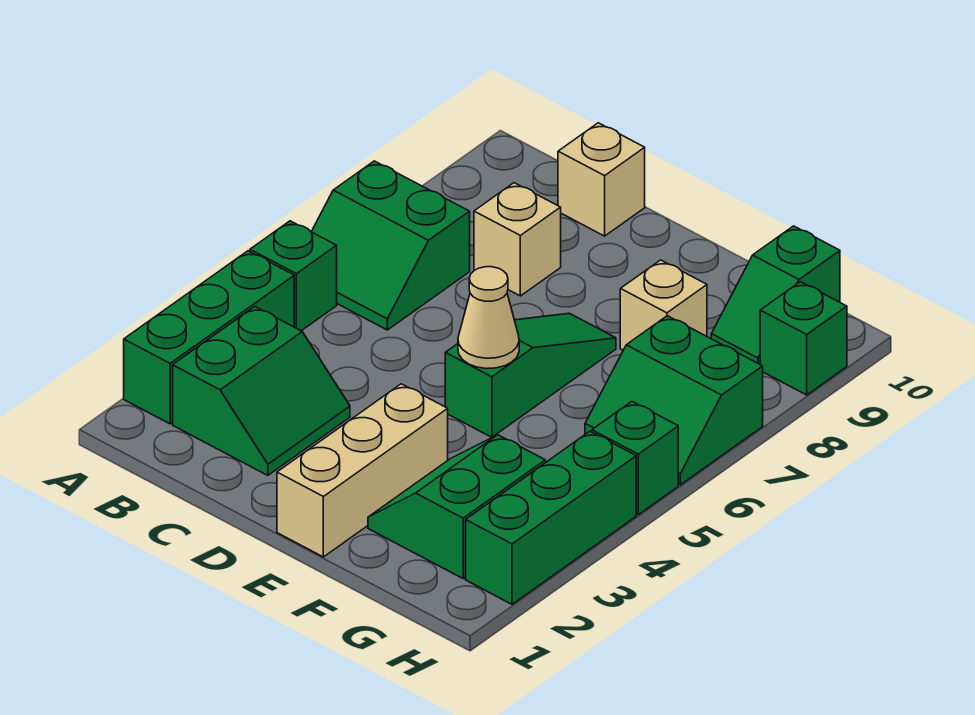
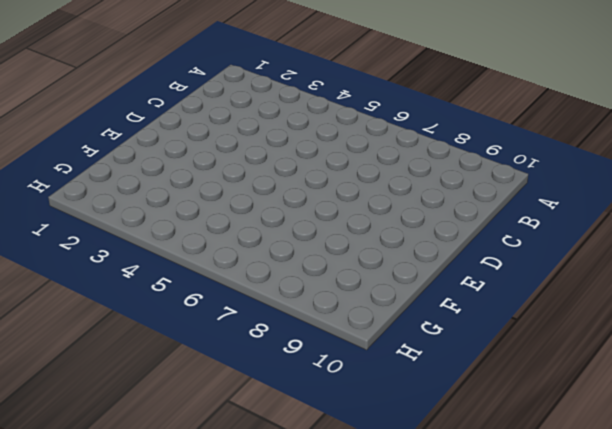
none -> green brick A2:A4 level 1
none -> green brick A5 level 1
none -> green slope A6:B7 level 1 top 7

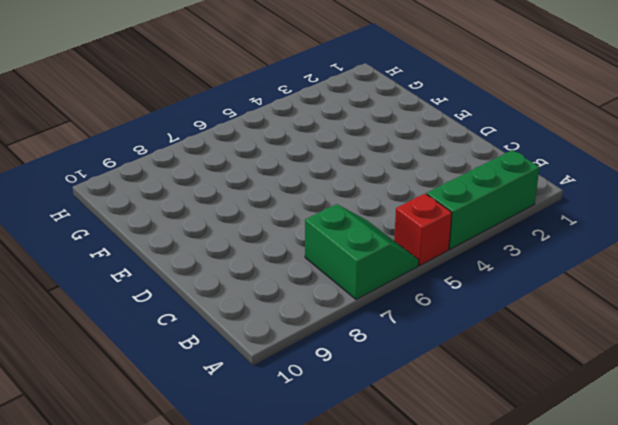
red brick A5 level 1 -> green brick A5 level 1
none -> green slope B2:C3 level 1 top B
none -> tan brick C8 level 1
none -> tan brick C10 level 1

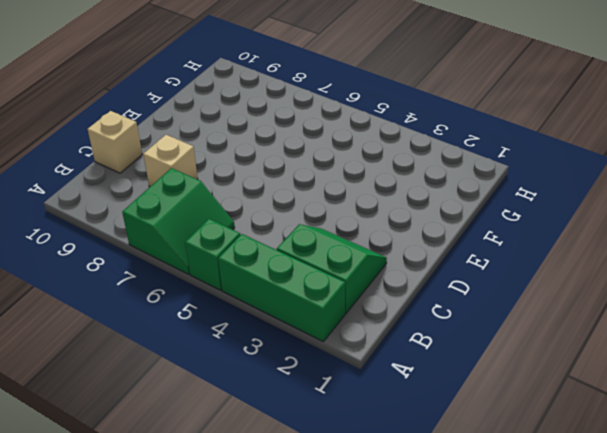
none -> tan brick E1:E3 level 1
none -> green slope E5:E7 level 1 top 5
none -> green slope F2:G3 level 1 top G

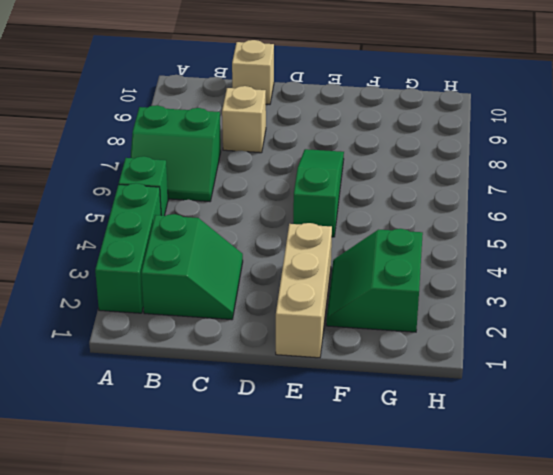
none -> tan brick F8 level 1
none -> green slope G6:H7 level 1 top 7
none -> green slope G9:G10 level 1 top 10

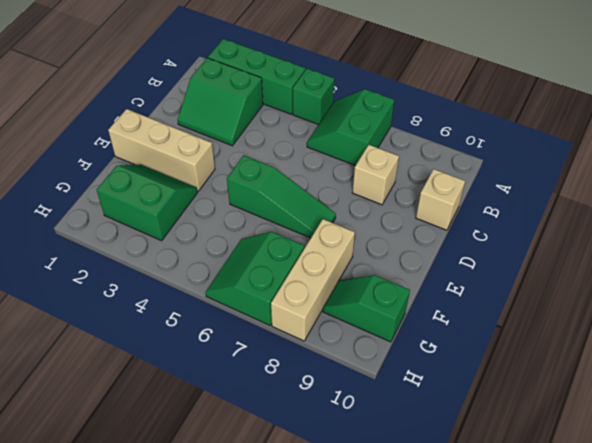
tan brick F8:H8 level 1 -> tan brick F8 level 1
none -> green brick H2:H4 level 1
none -> green brick H5 level 1
none -> green brick H9 level 1

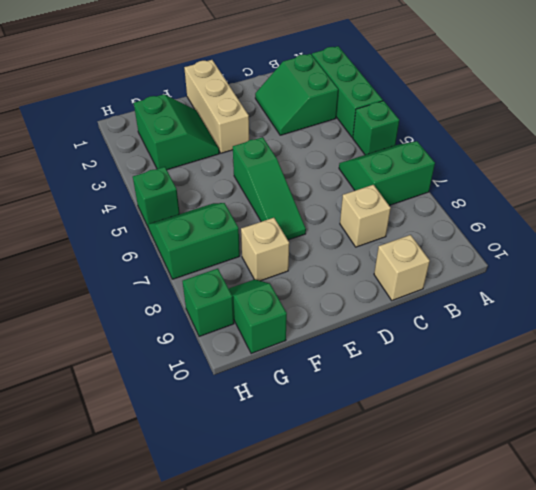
none -> green brick H2:H4 level 1
none -> tan cone E5 level 2

